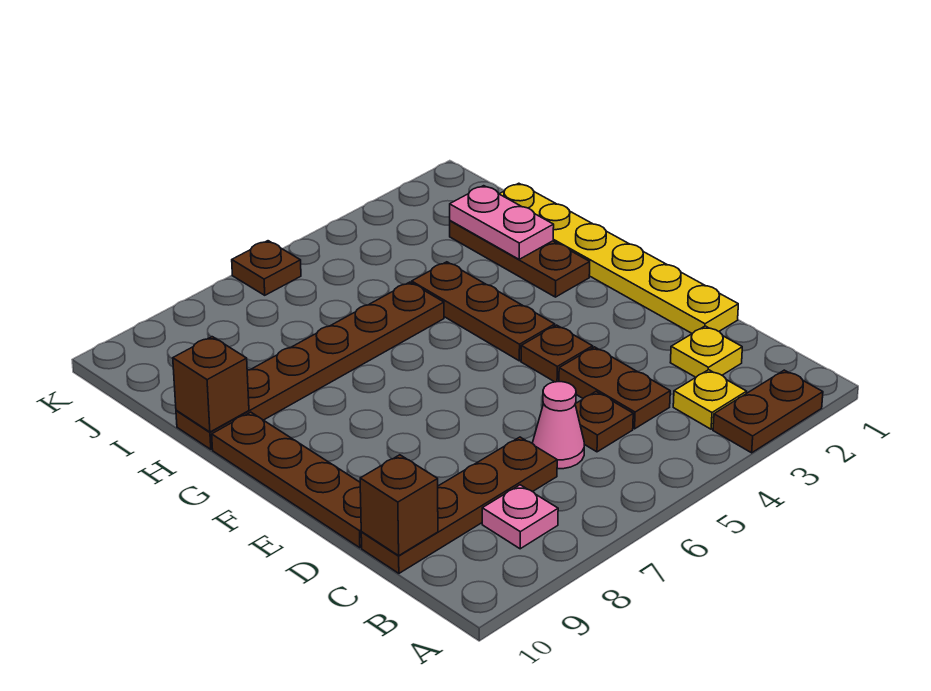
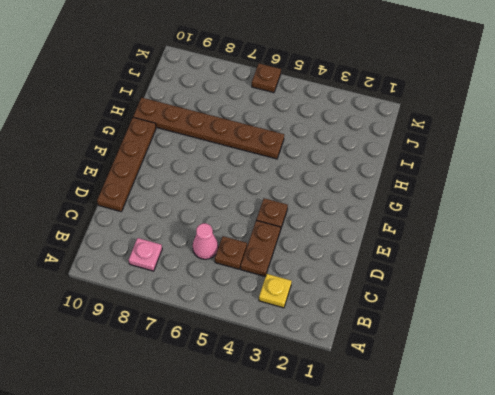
none -> brown plate A2:A3 level 1
none -> yellow plate C2 level 1
none -> brown plate C7:C10 level 1

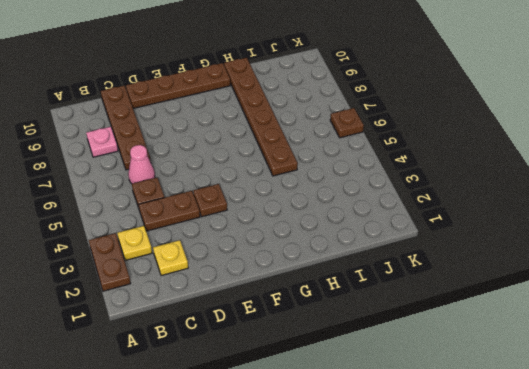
none -> yellow plate D1:I1 level 1
none -> brown plate F4:H4 level 1
none -> brown plate G2:I2 level 1

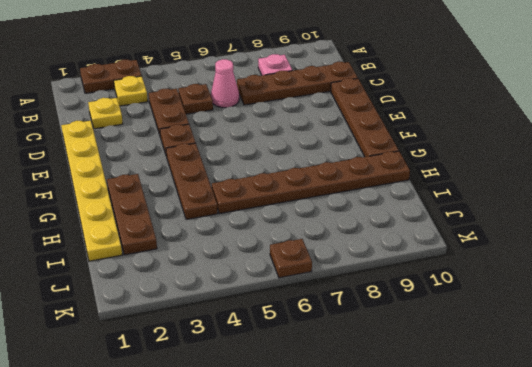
none -> brown brick C10 level 2
none -> pink plate H2:I2 level 2
none -> brown brick H10 level 2

